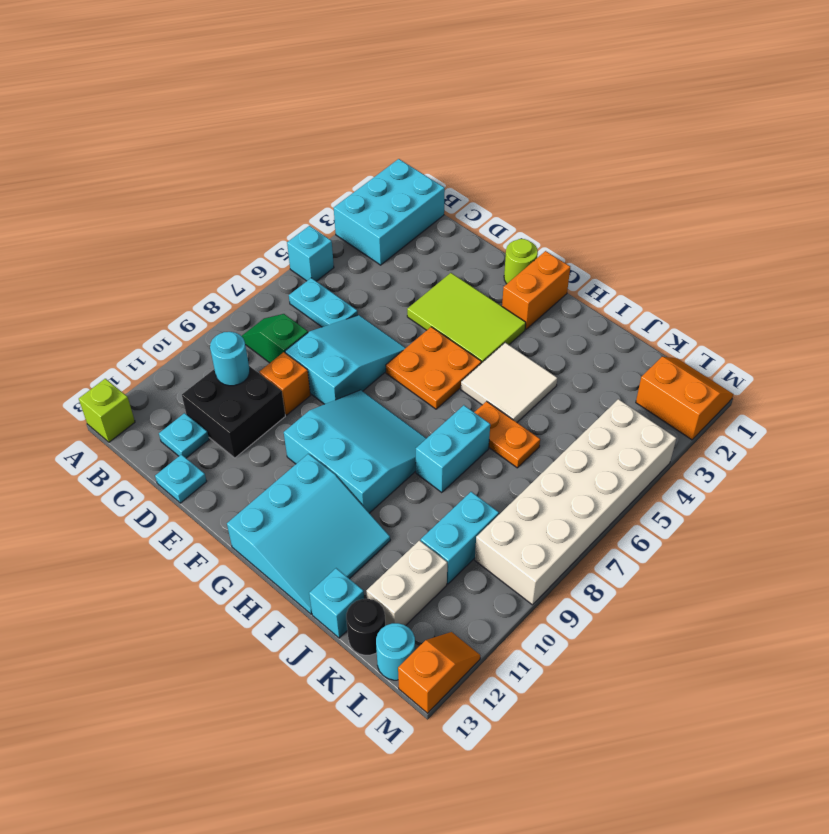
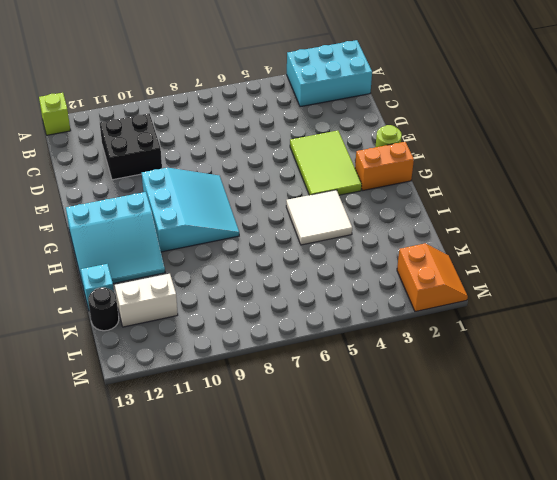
none -> cyan brick A5 level 1
none -> cyan plate B6:C6 level 1
none -> green slope B8:C8 level 1 top C

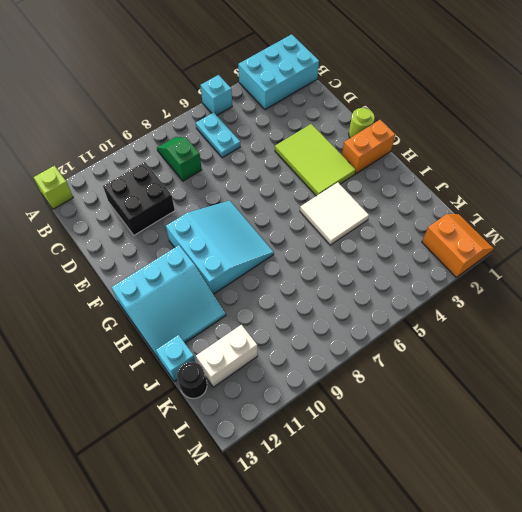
none -> cyan plate C12 level 1
none -> cyan slope D6:E8 level 1 top 8
none -> orange brick D9 level 1

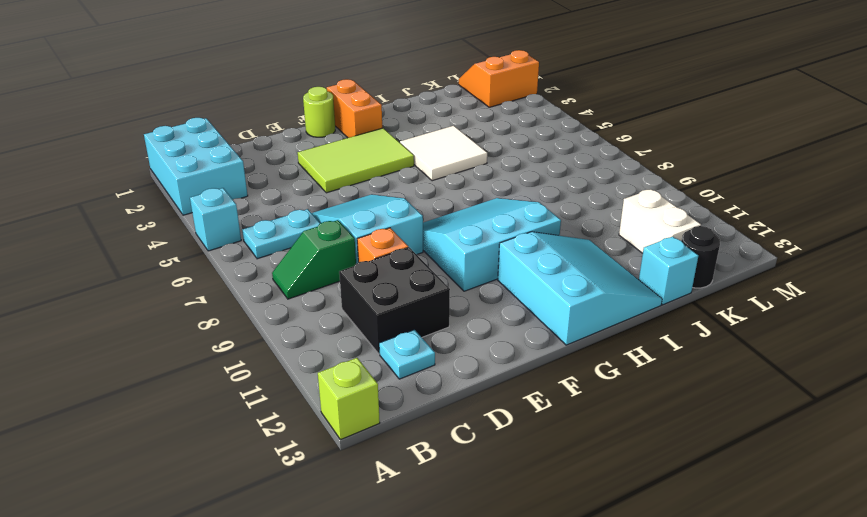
none -> cyan plate D13 level 1
none -> orange plate F5:G6 level 1
none -> orange plate I6:J6 level 1

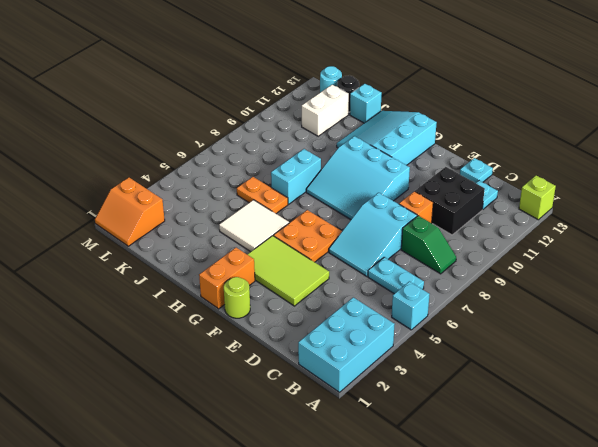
none -> cyan brick K9:K10 level 1
none -> white brick L4:M9 level 1
none -> orange slope M12:M13 level 1 top 13

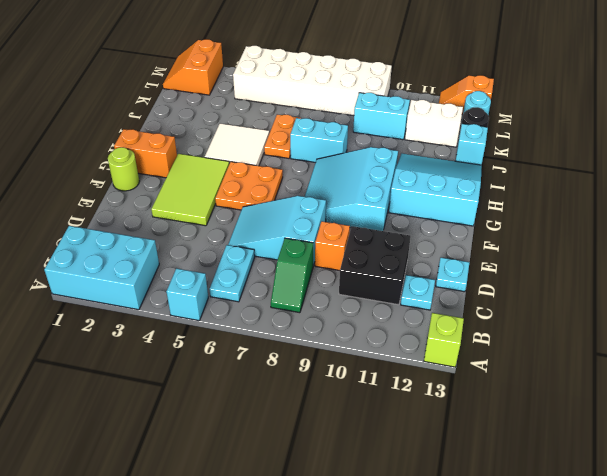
none -> cyan round brick C10 level 2

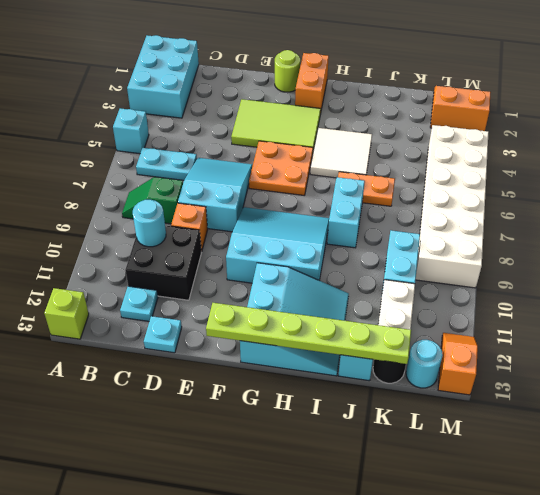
lime plate F13:K13 level 2 -> none

